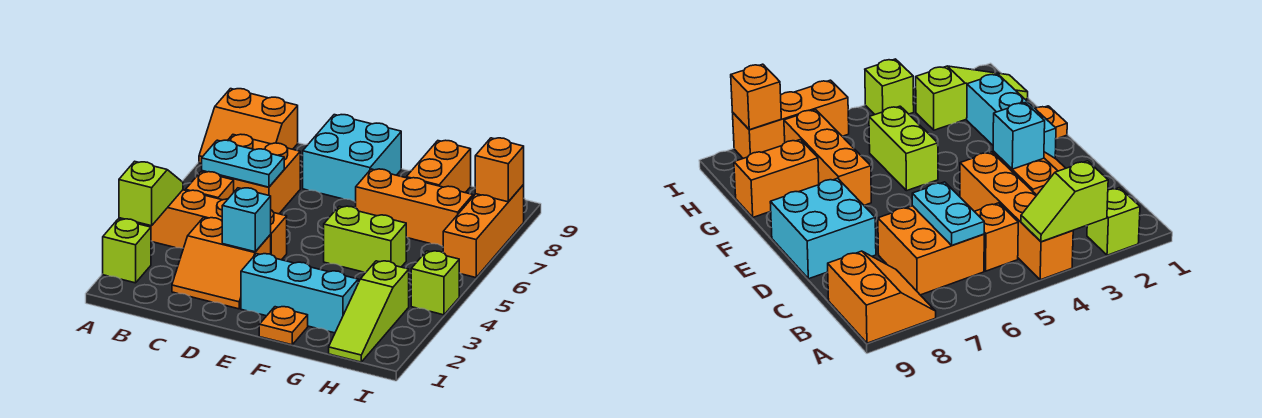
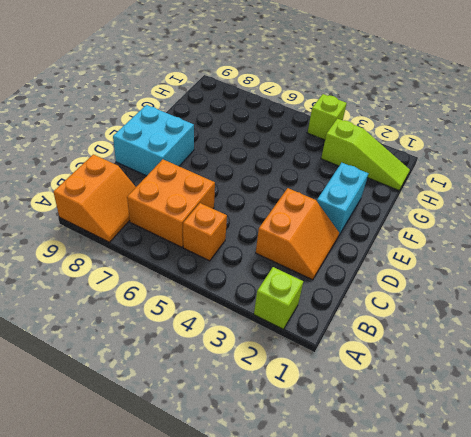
cyan brick E2:F2 level 1 -> cyan brick E2:G2 level 1
none -> orange brick A4:D4 level 1
none -> orange plate F1 level 1
none -> lime brick F5:G5 level 1

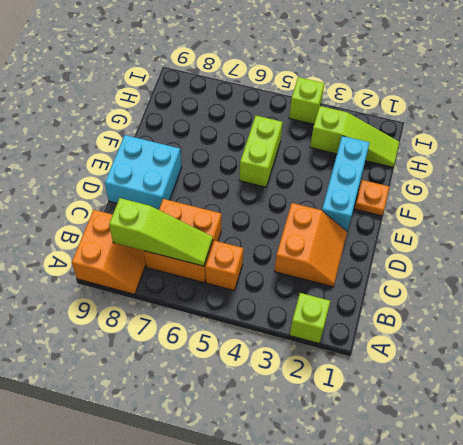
lime slope B6:B8 level 2 top 8 -> cyan plate B6:C6 level 2
none -> orange brick A4:D4 level 1
none -> orange brick F7:H7 level 1
none -> orange brick G8:G9 level 1

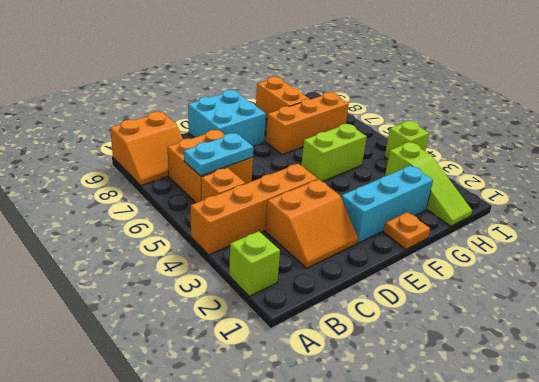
none -> orange brick I6:I8 level 1
none -> lime slope A3:A4 level 2 top 3
none -> cyan brick D3 level 2

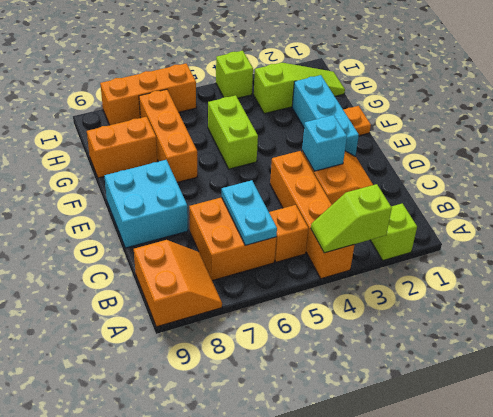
none -> orange brick I8 level 2

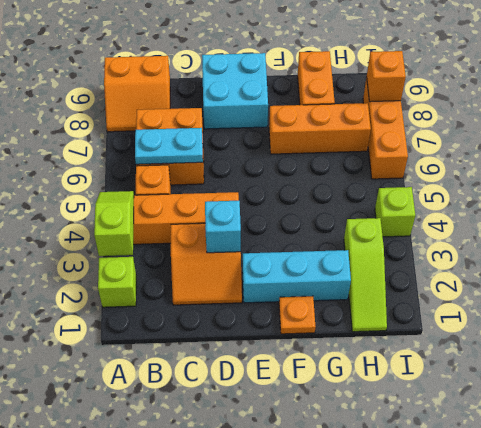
none -> lime brick F5:G5 level 1

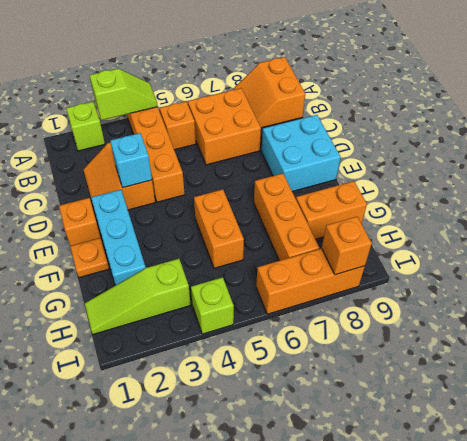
orange brick E1 level 1 -> none
orange brick F5:G5 level 1 -> lime brick F5:G5 level 1
none -> cyan plate B6:C6 level 2

